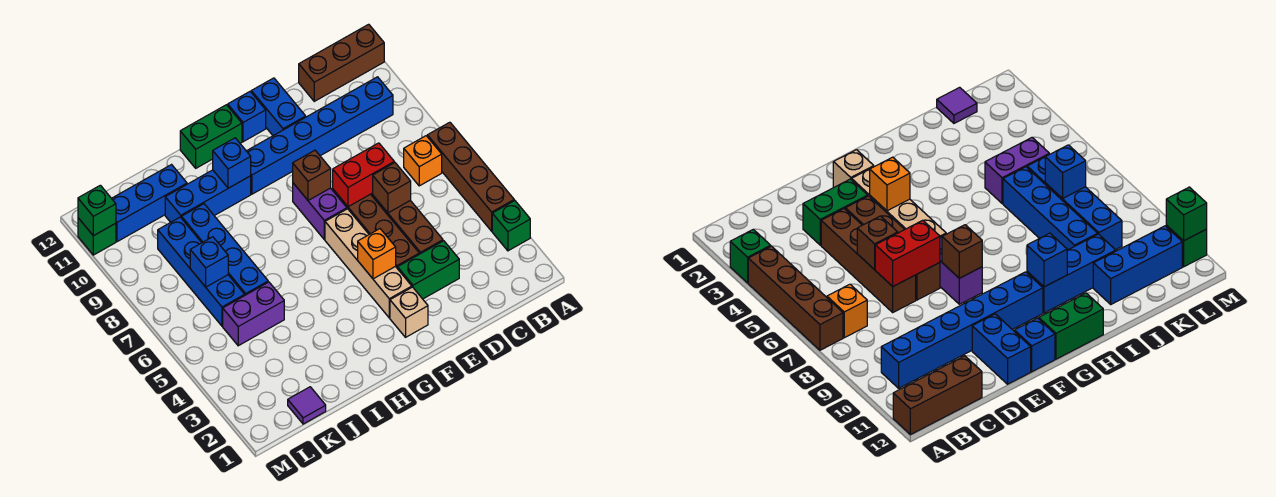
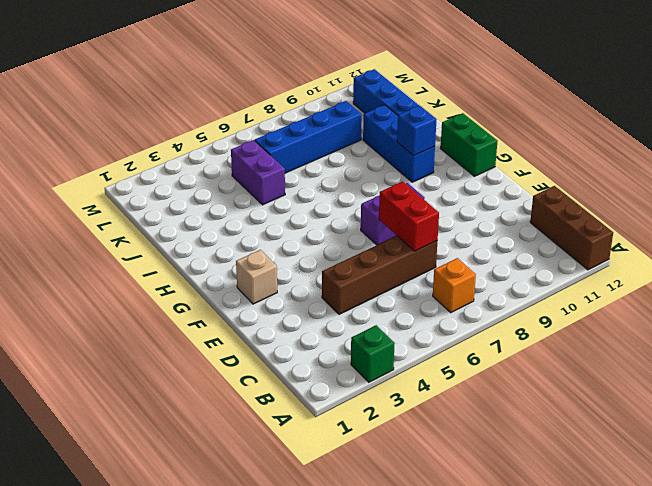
none -> brown brick A4:A7 level 1
none -> blue brick B10:G10 level 1
none -> green brick D3:E3 level 1

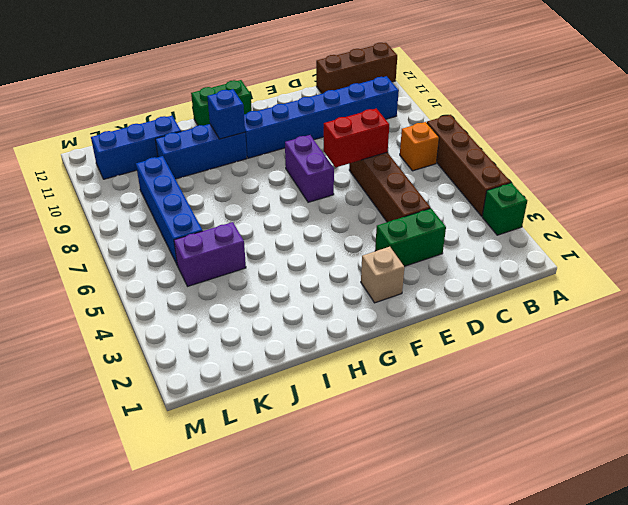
none -> brown brick E4:E7 level 1
none -> blue brick E11:E12 level 1
none -> tan brick F3:F6 level 1

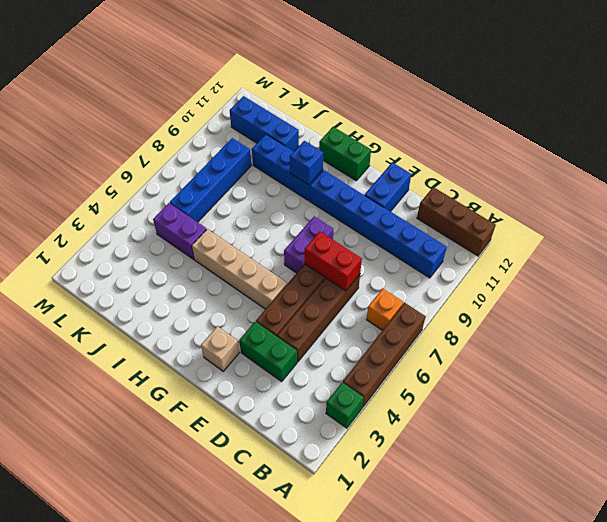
tan brick F5:I5 level 1 -> tan brick F3:F6 level 1
none -> blue brick F12 level 1
none -> blue brick J6:J9 level 1
none -> purple tile K1 level 1

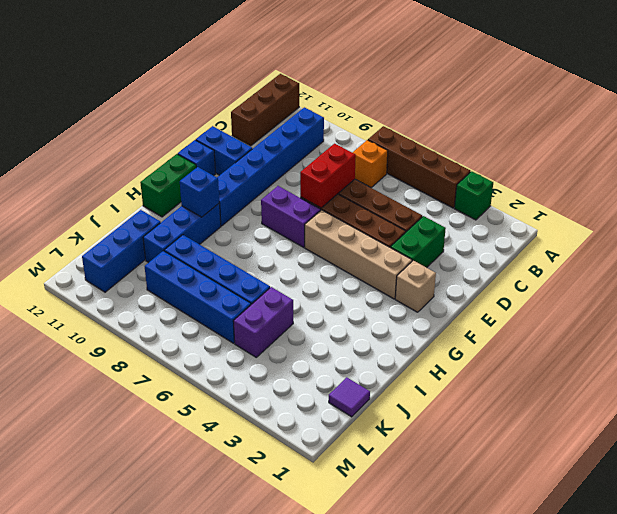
none -> green brick M11 level 1
none -> brown brick D6 level 2
none -> orange brick F4 level 2

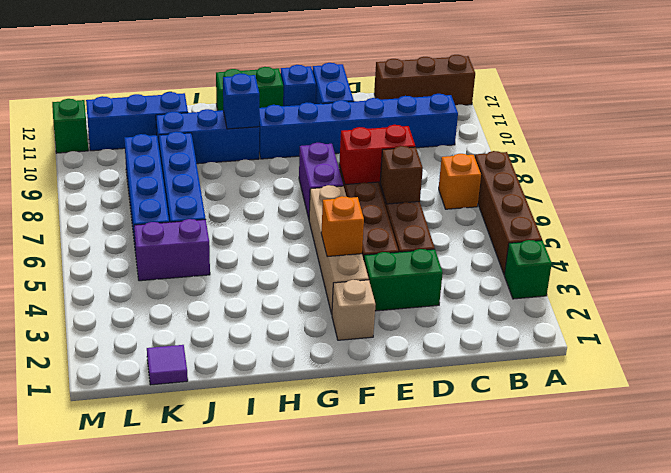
none -> brown brick F8 level 2
none -> blue brick K7 level 2
none -> green brick M11 level 2

